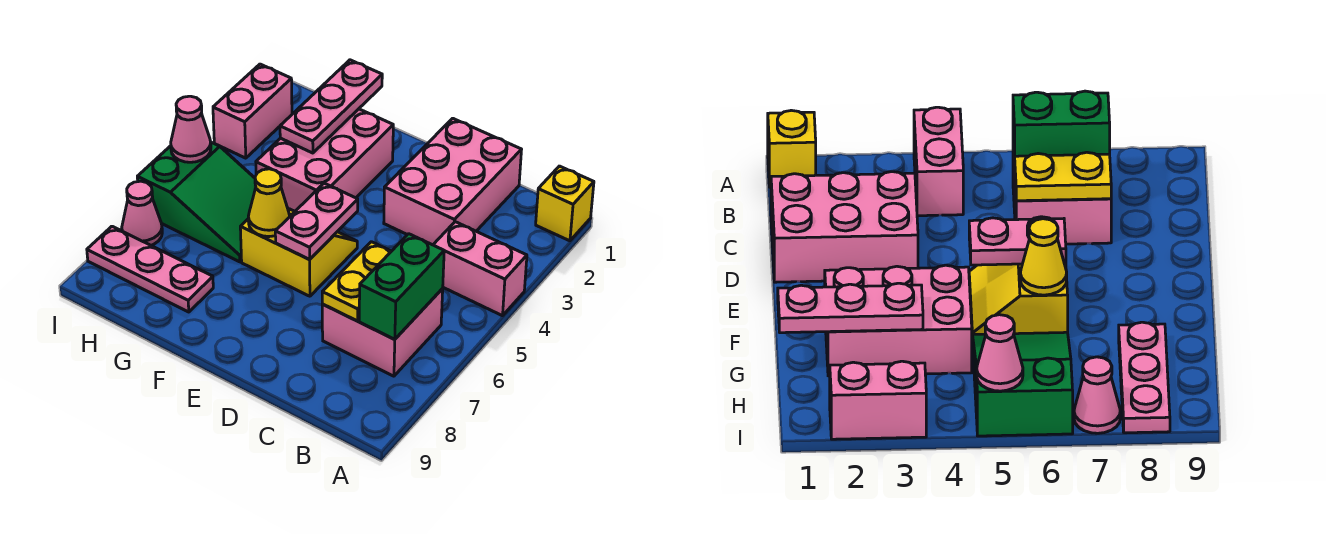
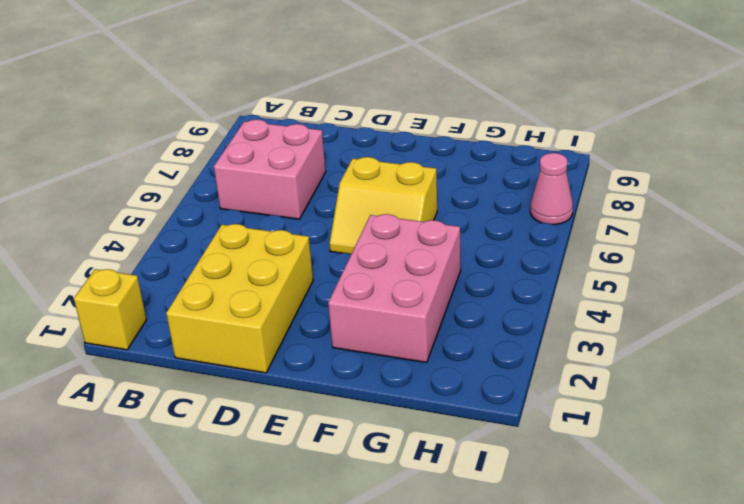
yellow brick C1:D3 level 1 -> pink brick C1:D3 level 1
none -> pink brick A4:B4 level 1
none -> green slope G5:I6 level 1 top I
none -> pink plate G8:I8 level 1

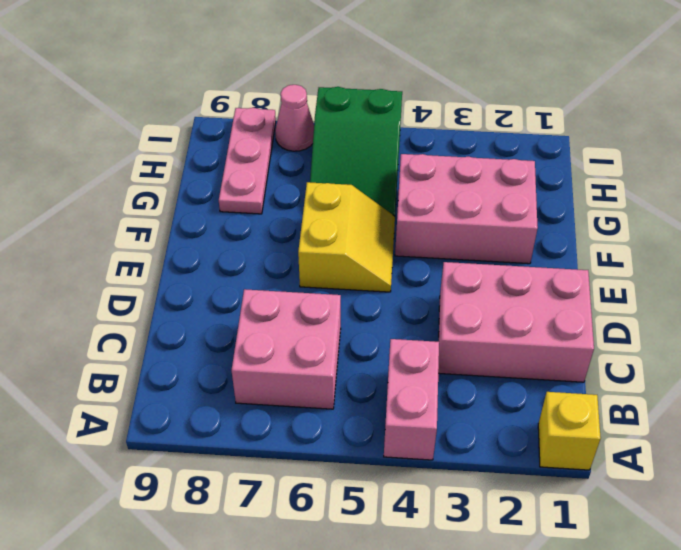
none -> pink brick I2:I3 level 1
none -> green brick B6:B7 level 2
none -> yellow plate C6:C7 level 2

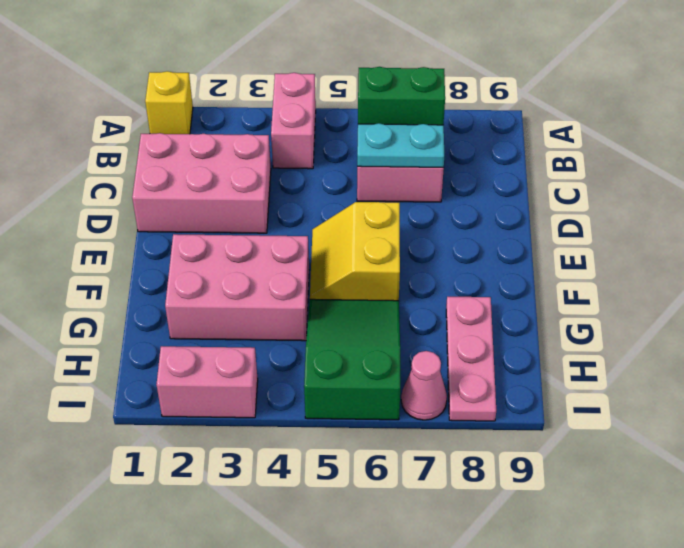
cyan plate C6:C7 level 2 -> yellow plate C6:C7 level 2
none -> pink plate E5:E6 level 2
none -> yellow cone F6 level 2
none -> pink plate G1:G3 level 2

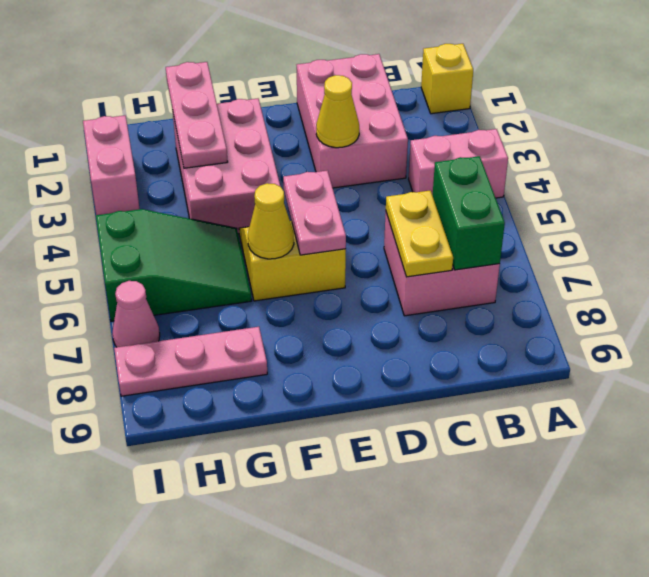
yellow cone D3 level 2 -> none
none -> pink cone I5 level 2

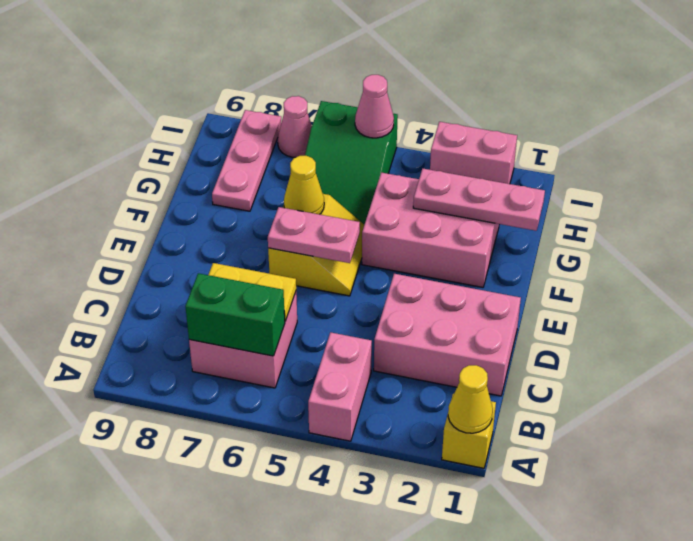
yellow cone A1 level 2 -> none

